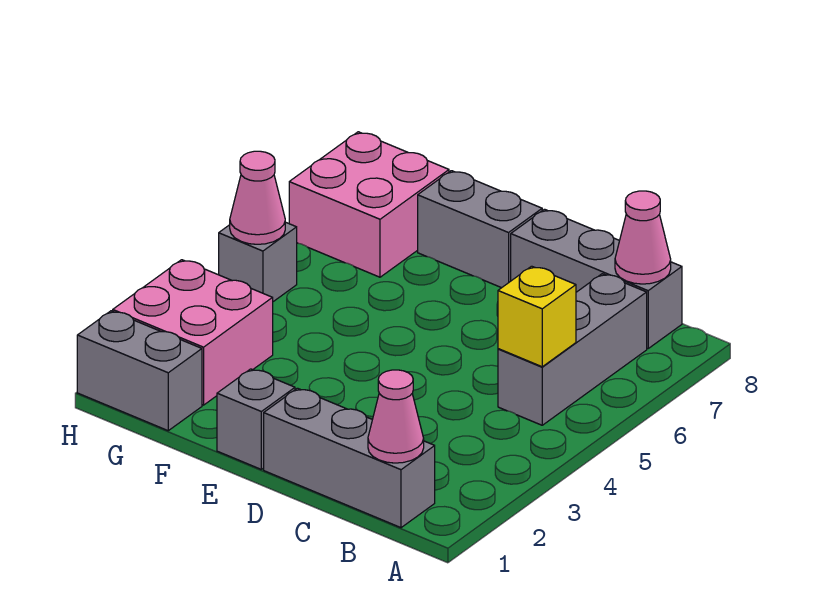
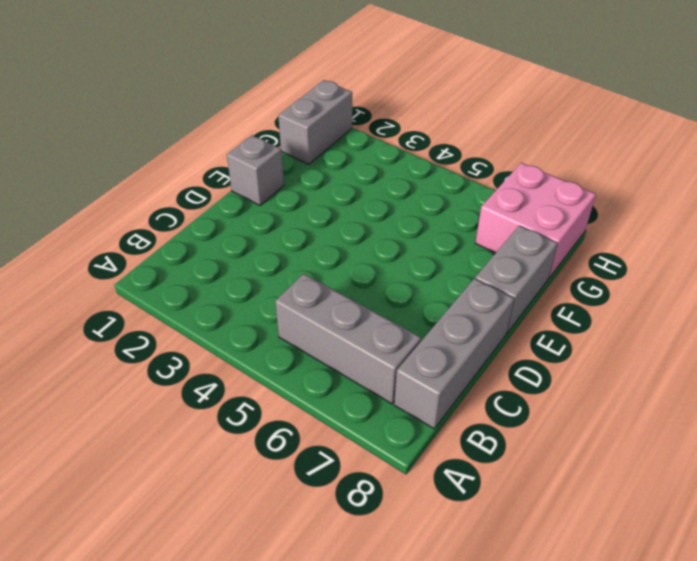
none -> grey brick B1:D1 level 1
none -> pink brick G2:H3 level 1
none -> grey brick H5 level 1

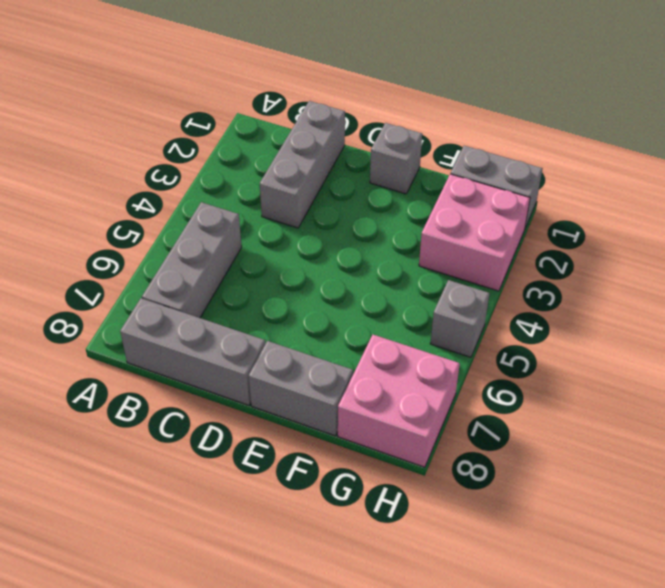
grey brick C1:C3 level 1 -> grey brick B1:D1 level 1
none -> pink cone B1 level 2
none -> yellow brick B5 level 2
none -> pink cone B8 level 2

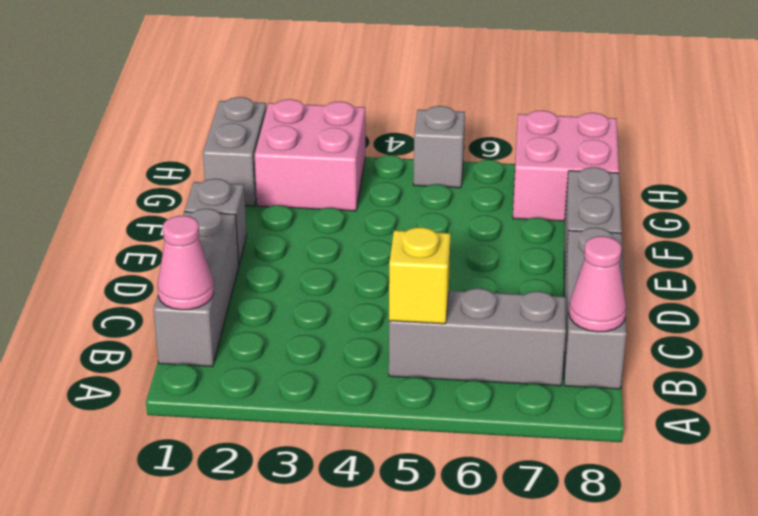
none -> pink cone H5 level 2

